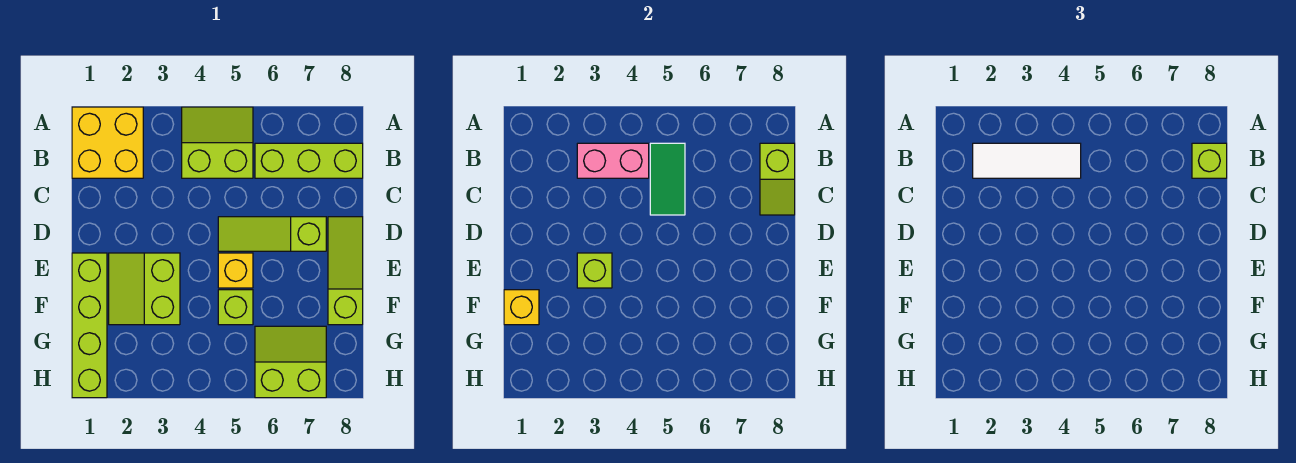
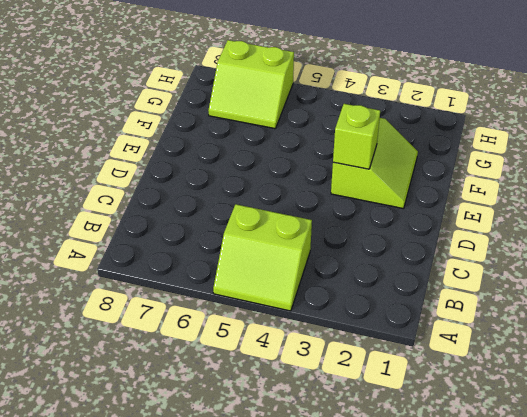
none -> yellow brick A1:B2 level 1
none -> lime brick B6:B8 level 1
none -> lime slope D5:D7 level 1 top 7

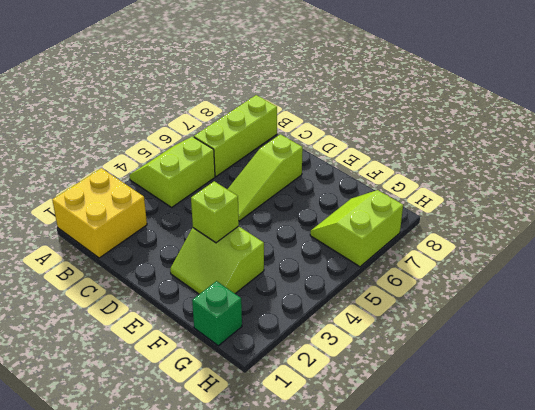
green brick G1 level 1 -> lime brick E1:H1 level 1
none -> lime slope D8:F8 level 1 top F
none -> yellow brick E5 level 1
none -> lime brick F5 level 1

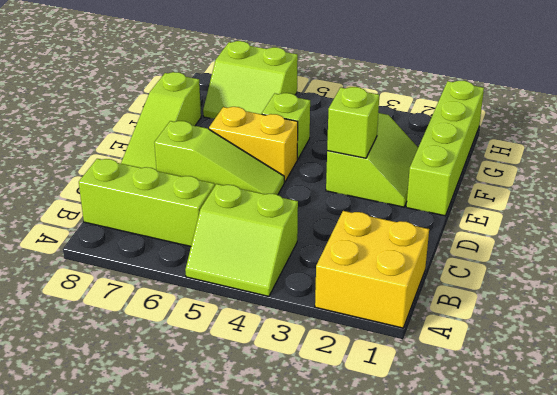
yellow brick E5:E6 level 1 -> yellow brick E5 level 1
none -> pink brick B3:B4 level 2
none -> green tile B5:C5 level 2
none -> lime slope B8:C8 level 2 top B

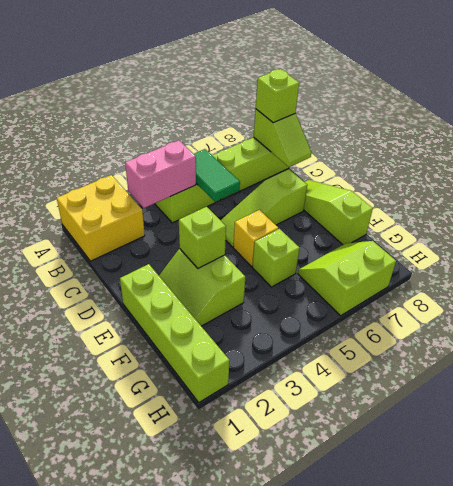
none -> yellow brick F1 level 2
none -> white tile B2:B4 level 3

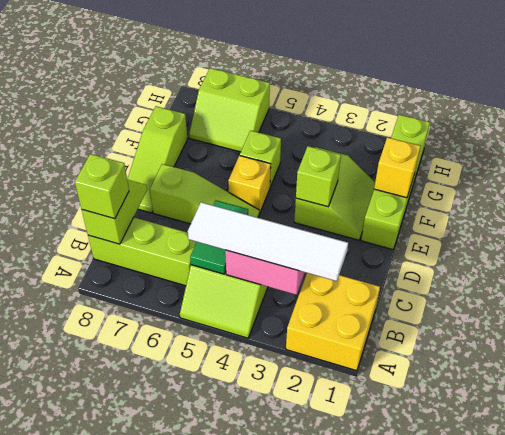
white tile B2:B5 level 3 -> white tile B2:B4 level 3

